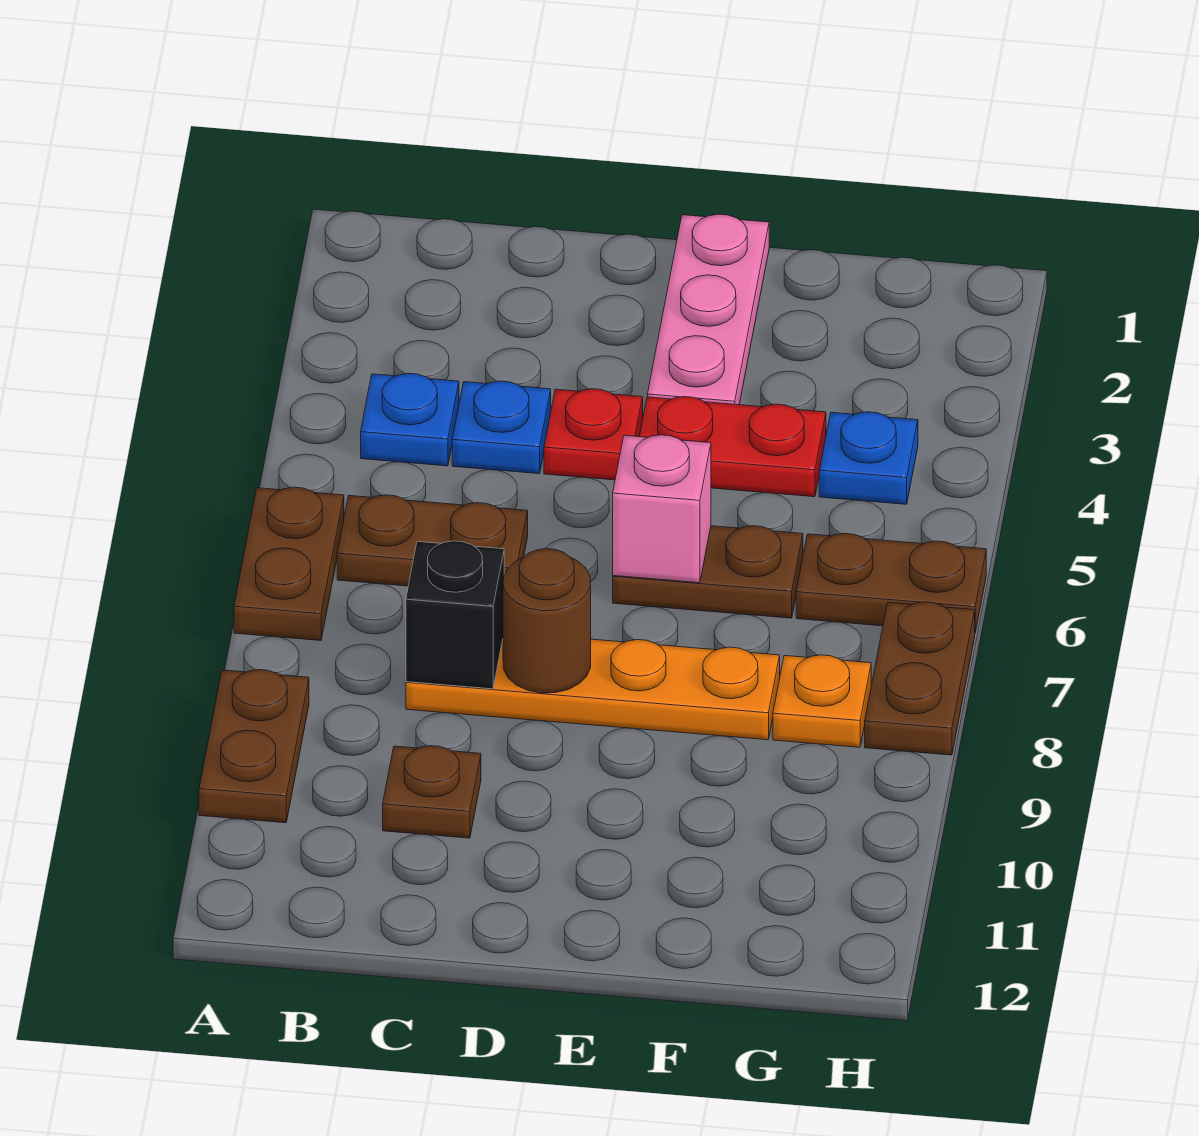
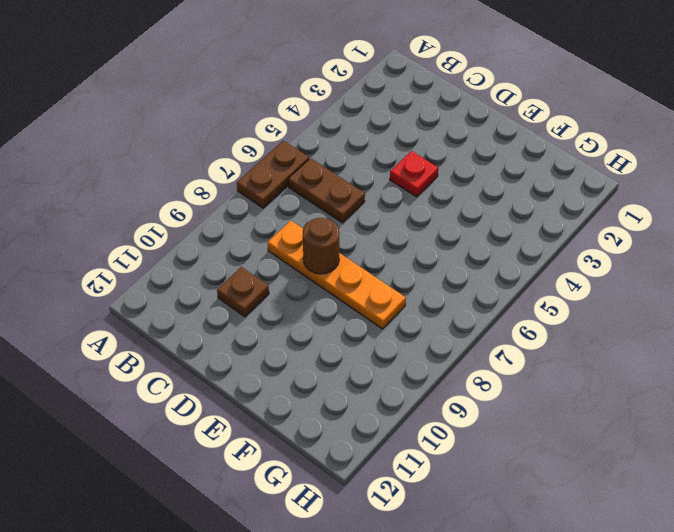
none -> brown plate A9:A10 level 1
none -> blue plate B4 level 1
none -> blue plate C4 level 1

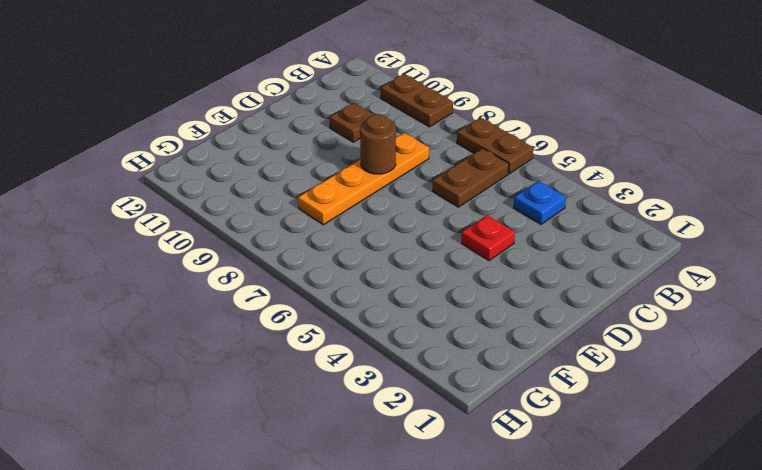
none -> blue plate C4 level 1
none -> pink plate E1:E3 level 1
none -> red plate E4:F4 level 1

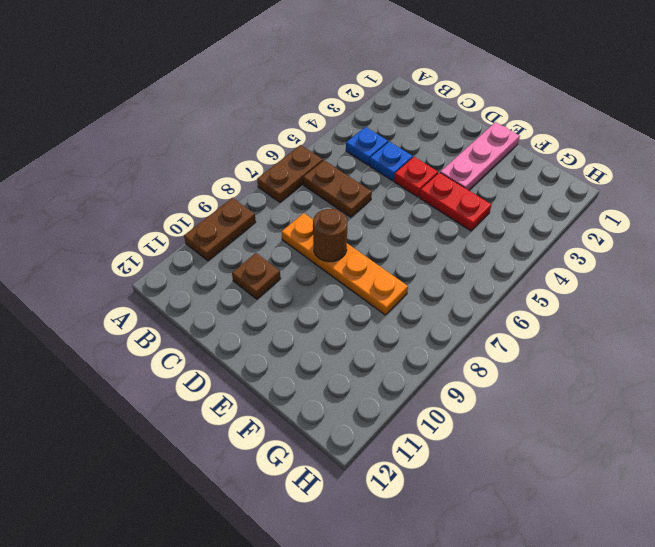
none -> brown plate E6:F6 level 1
none -> blue plate G4 level 1
none -> brown plate G6:H6 level 1

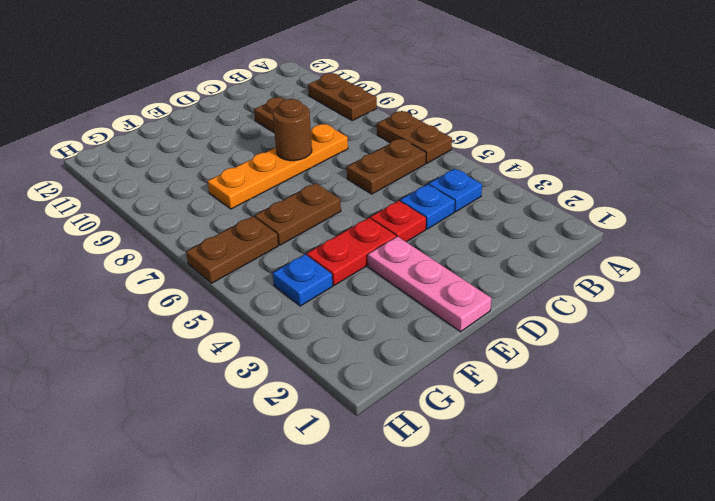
none -> orange plate G8 level 1
none -> brown plate H7:H8 level 1
none -> black brick C8 level 2

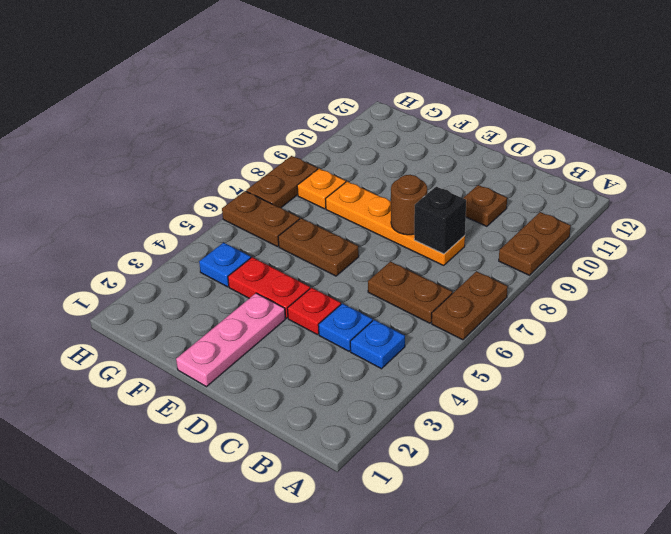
none -> pink brick E6 level 2

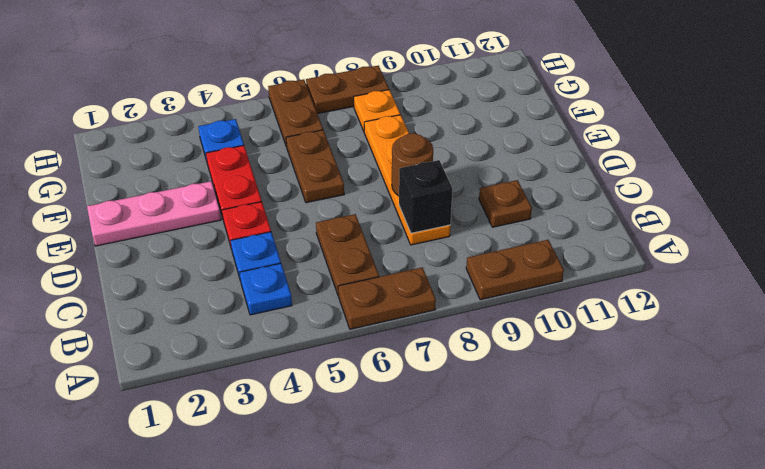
none -> pink brick E6 level 2

